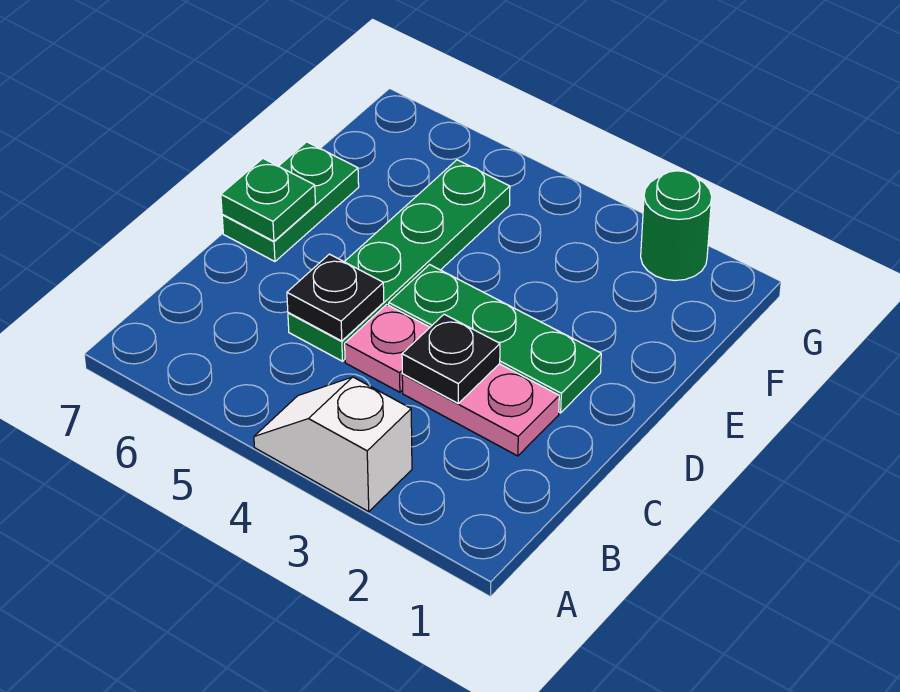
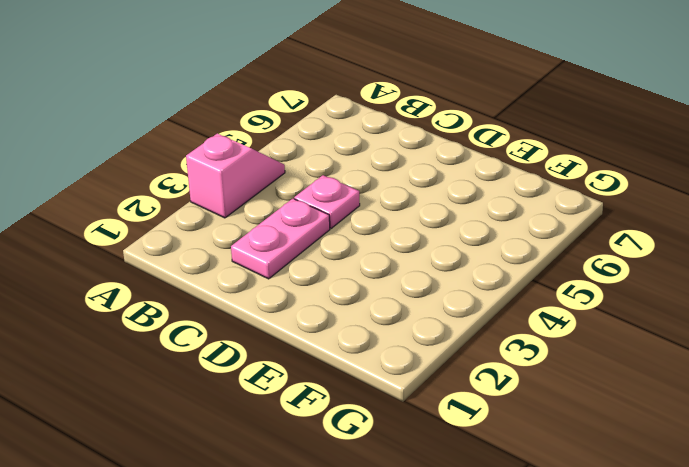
pink slope A3:A4 level 1 top 3 -> white slope A3:A4 level 1 top 3
none -> green plate C5:F5 level 1
none -> green plate D2:D4 level 1

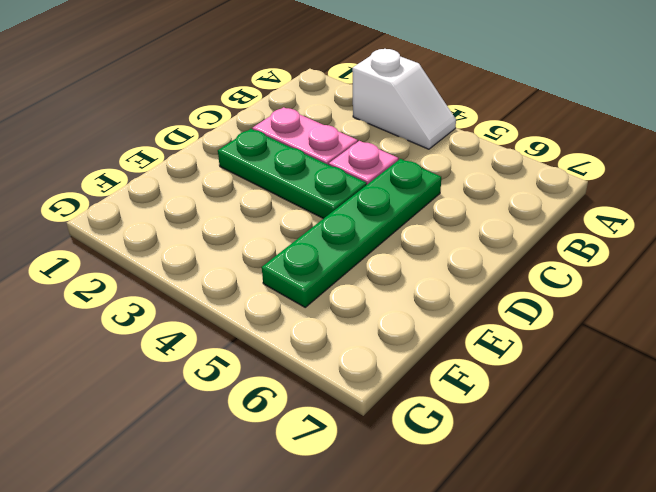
none -> green plate D7:E7 level 1
none -> green round brick G2 level 1

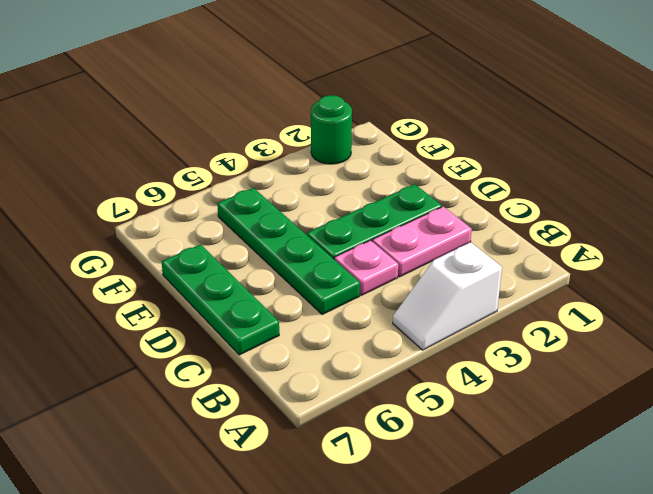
green plate C7:E7 level 1 -> green plate D7:E7 level 1
none -> black plate C3 level 2
none -> black plate C5 level 2

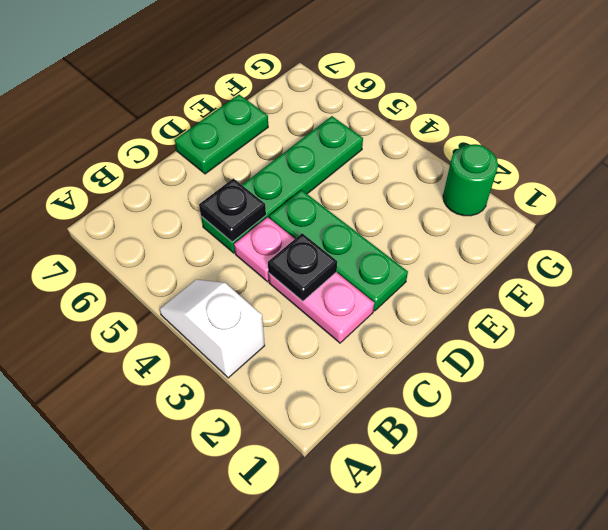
none -> green plate D7 level 2

